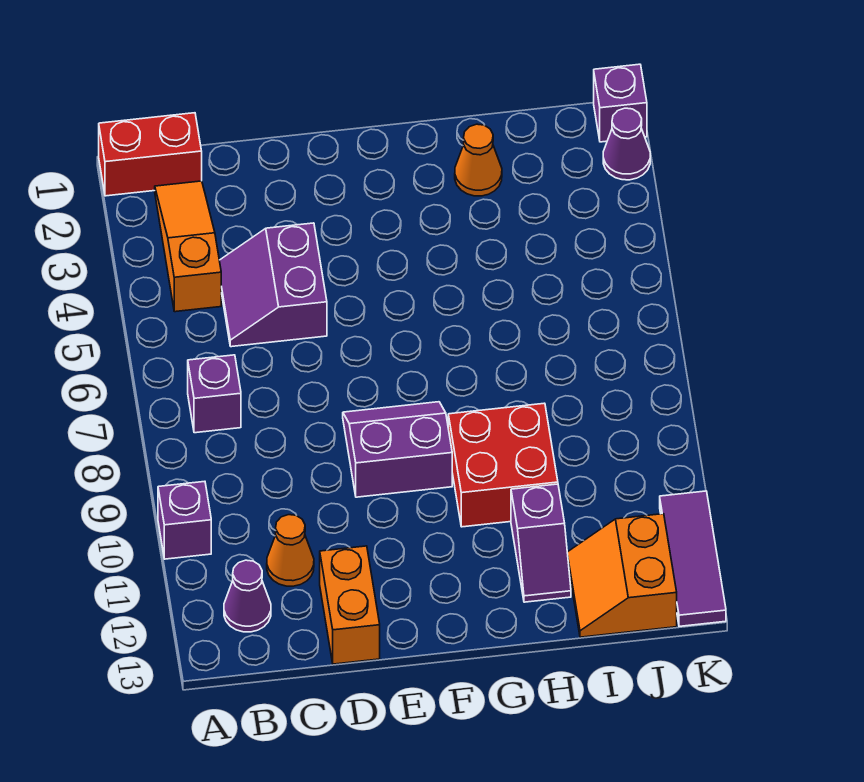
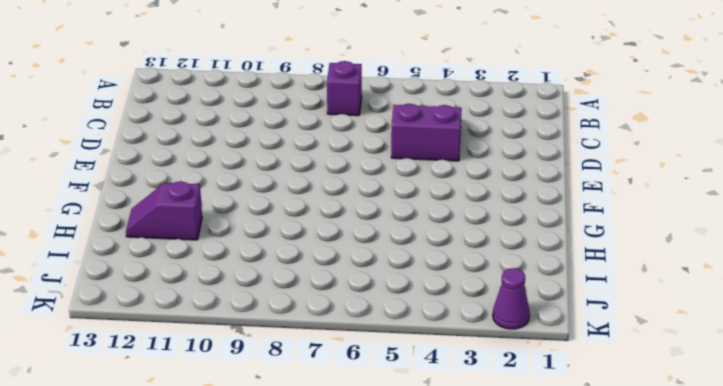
none -> red brick A1:B1 level 1
none -> purple brick A10 level 1
none -> orange slope B2:B4 level 1 top 4

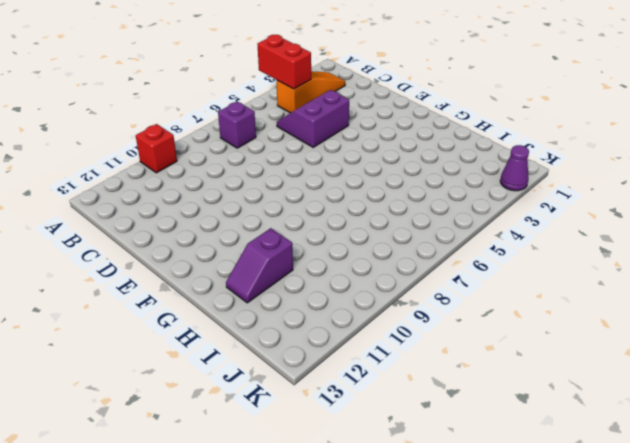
red brick A4:B4 level 2 -> red brick A1:B1 level 1
red brick A10 level 1 -> purple brick A10 level 1
none -> purple cone B12 level 1
none -> orange cone C11 level 1
none -> orange brick D12:D13 level 1

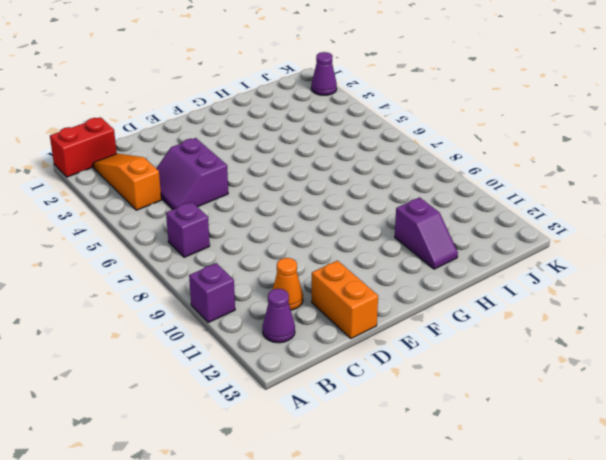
none -> purple slope E8:F9 level 1 top 9
none -> red brick G9:H10 level 1
none -> orange cone H2 level 1

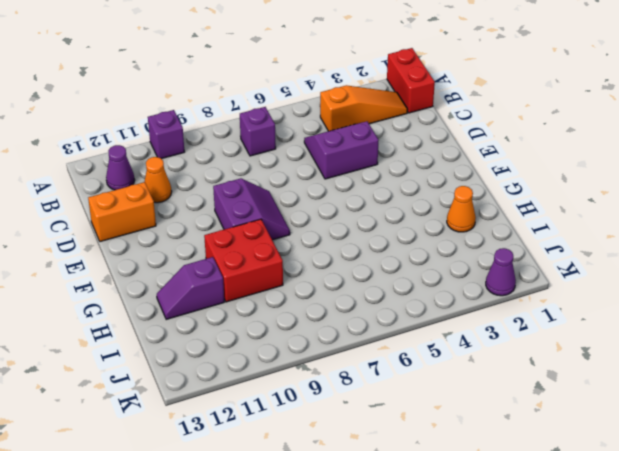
none -> orange slope I12:J13 level 1 top J
none -> purple brick K1 level 1
none -> purple tile K11:K13 level 1

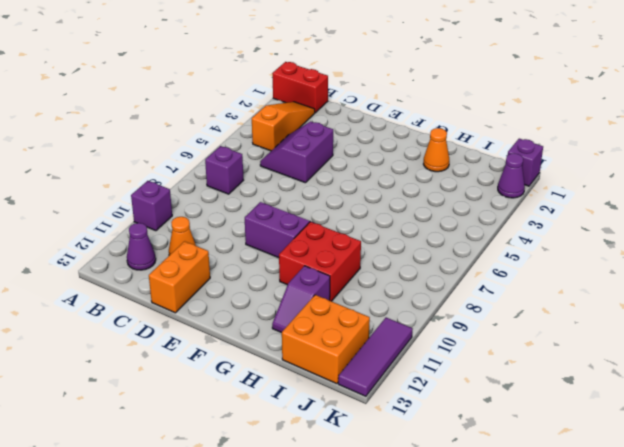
orange brick I12:J13 level 1 -> orange slope I12:J13 level 1 top J

